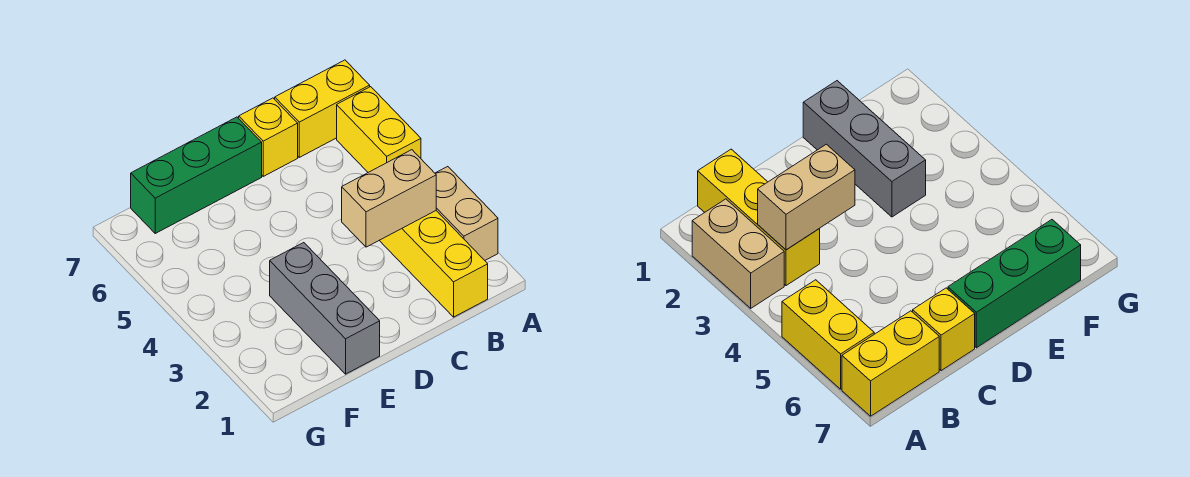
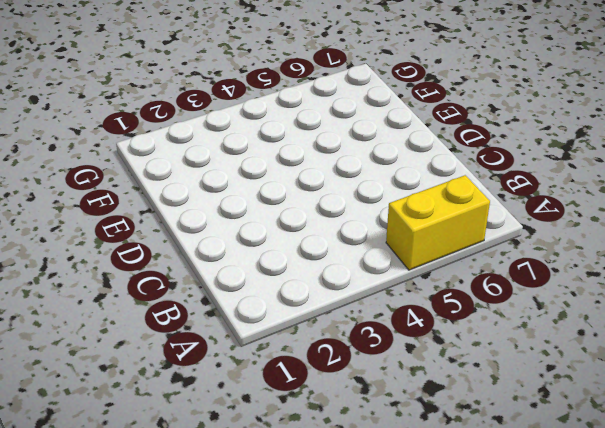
none -> tan brick A2:A3 level 1
none -> yellow brick A7:B7 level 1

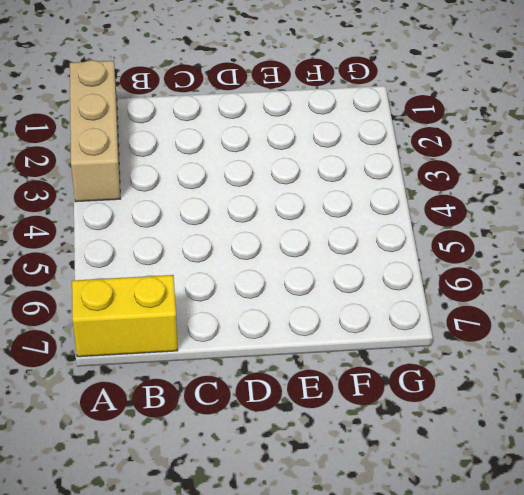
tan brick A1:A3 level 1 -> tan brick A2:A3 level 1
none -> yellow brick A5:A6 level 1
none -> yellow brick B1:B3 level 1

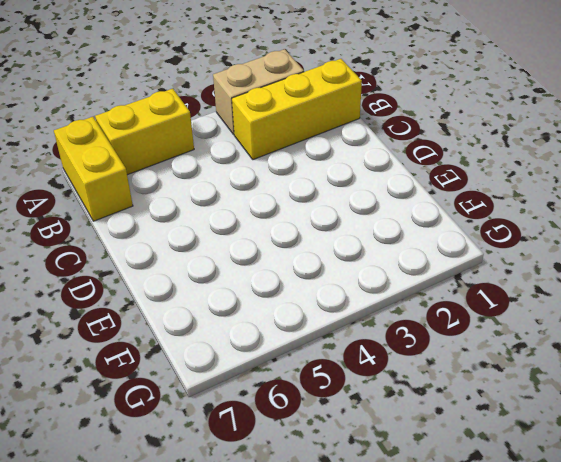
none -> yellow brick C7 level 1
none -> green brick D7:F7 level 1

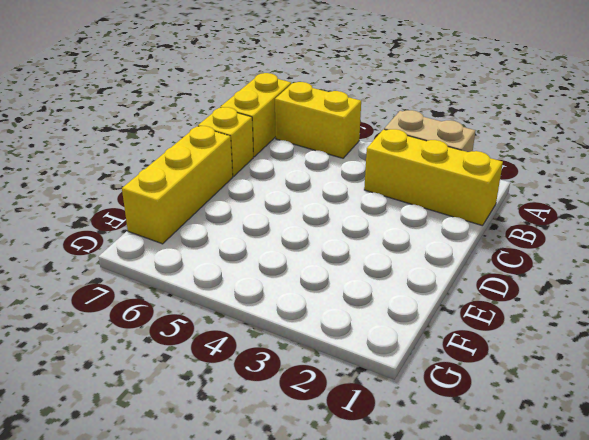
yellow brick D7:F7 level 1 -> green brick D7:F7 level 1
none -> grey brick E1:E3 level 1
none -> tan brick B3:C3 level 2

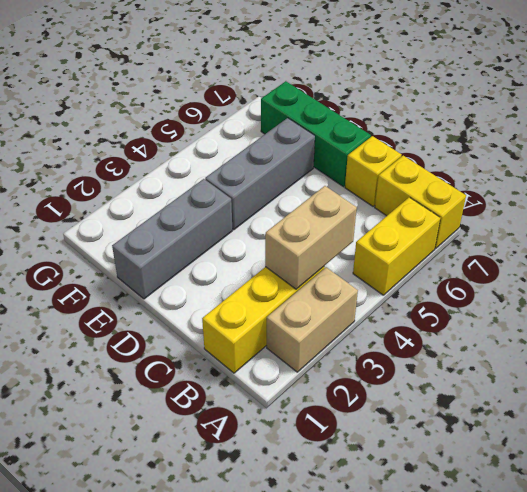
tan brick B3:B4 level 2 -> tan brick B3:C3 level 2
grey brick E4:E6 level 1 -> none

